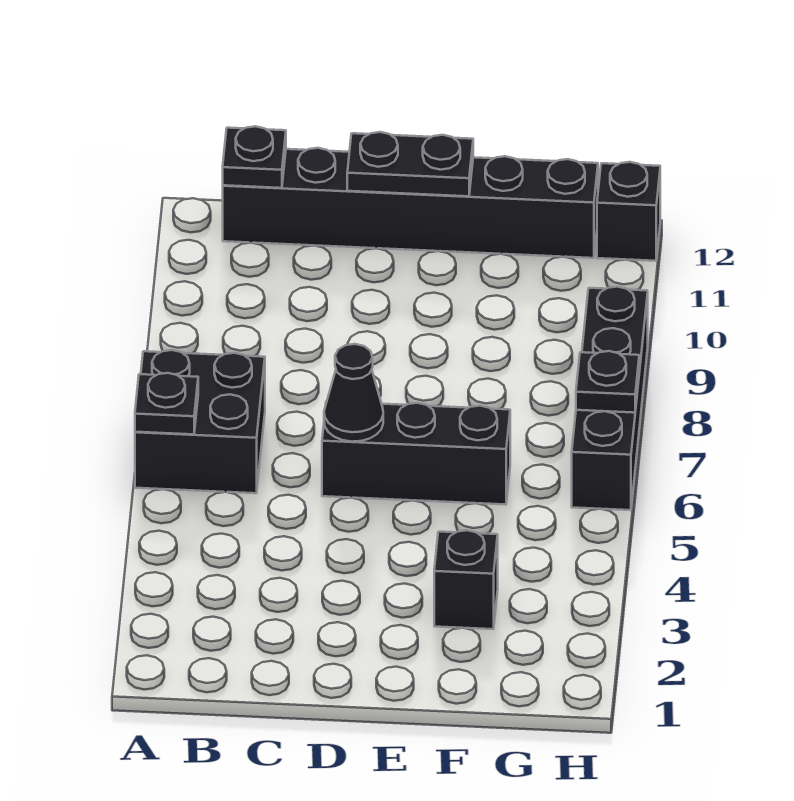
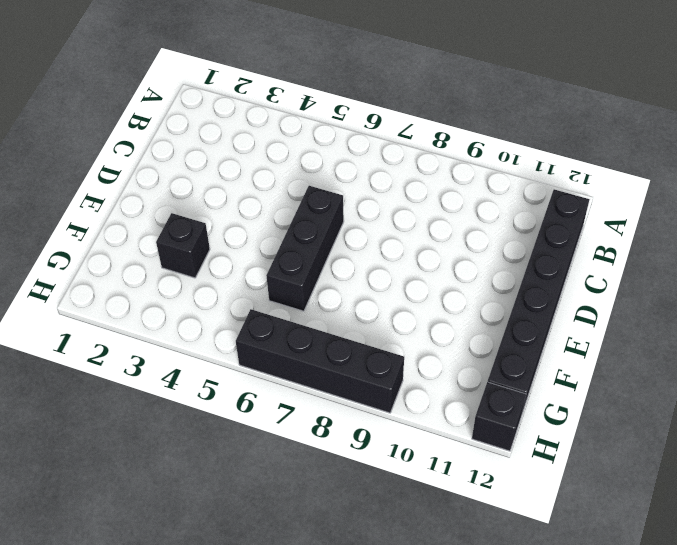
none -> black brick A6:B7 level 1
none -> black plate A6 level 2

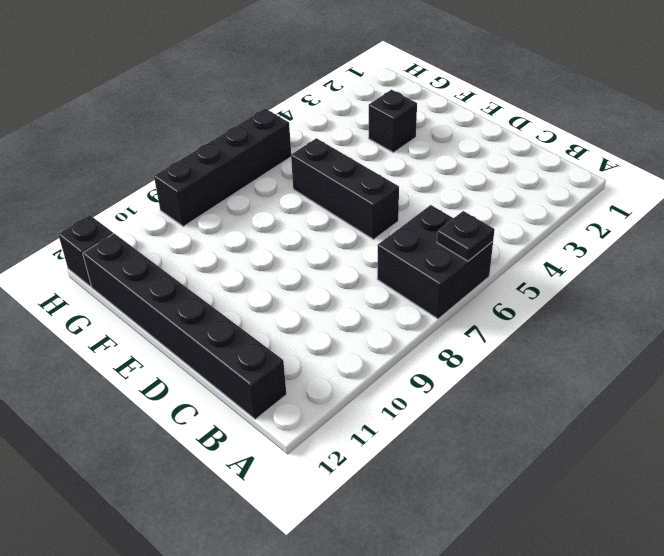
none -> black plate B12 level 2
none -> black cone D6 level 2

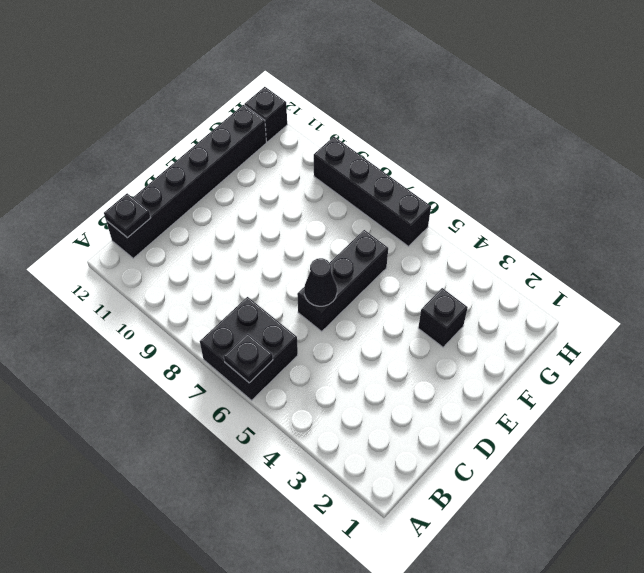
none -> black plate D12:E12 level 2
none -> black plate H7 level 2

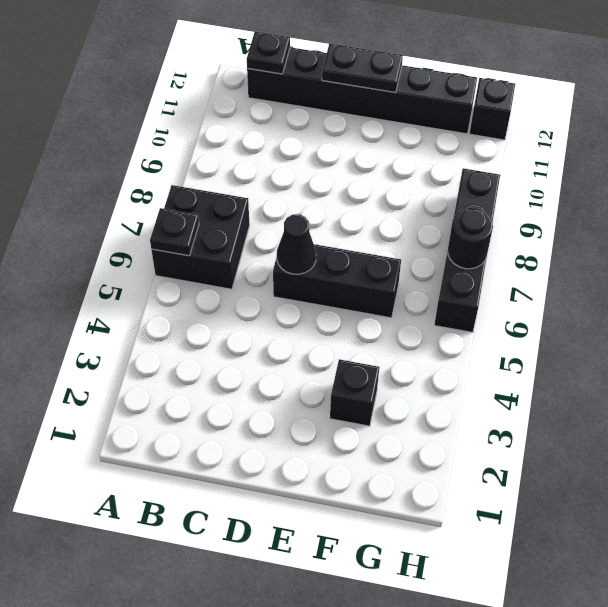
black round brick H7 level 2 -> black plate H7 level 2

